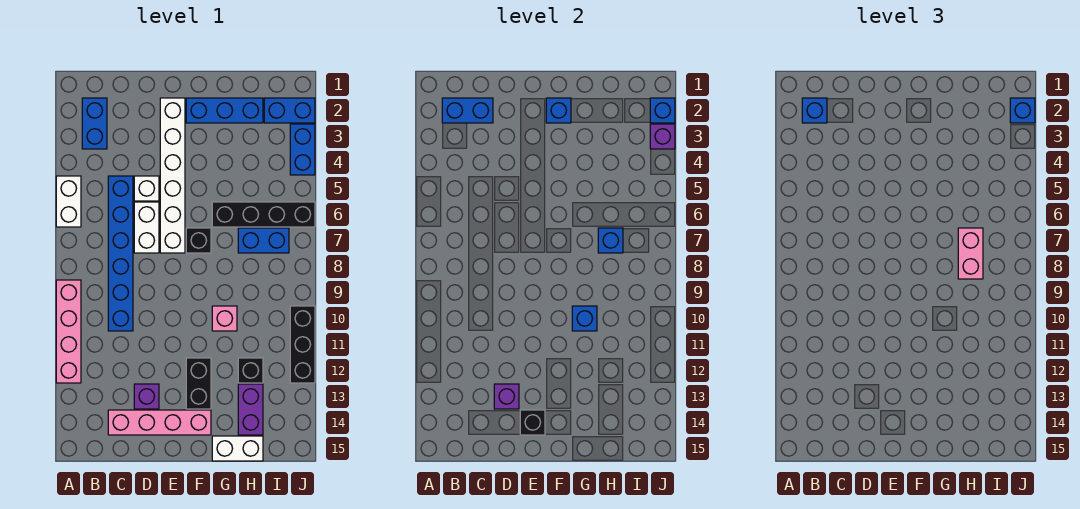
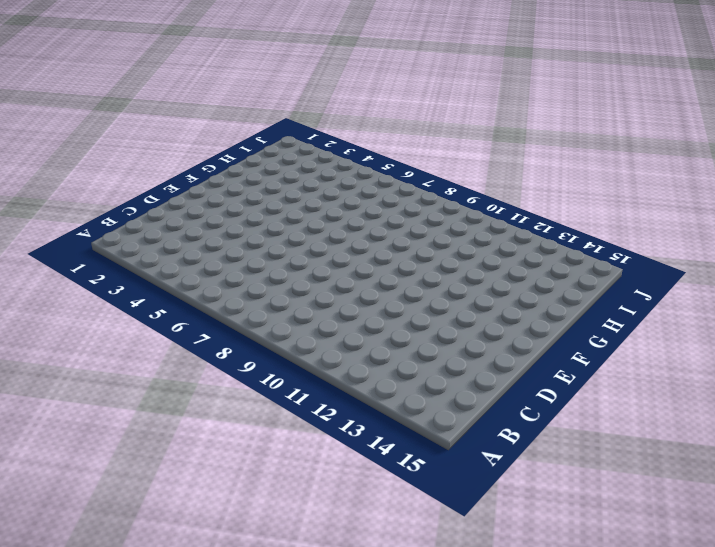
none -> white brick A5:A6 level 1
none -> pink brick A9:A12 level 1
none -> blue brick B2:B3 level 1
none -> blue brick C5:C10 level 1

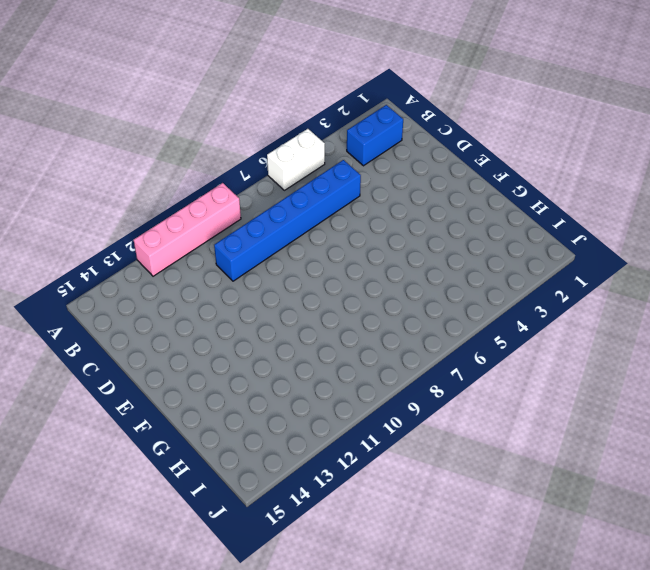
none -> pink brick C14:F14 level 1
none -> white brick D5 level 1
none -> white brick D6:D7 level 1
none -> purple brick D13 level 1

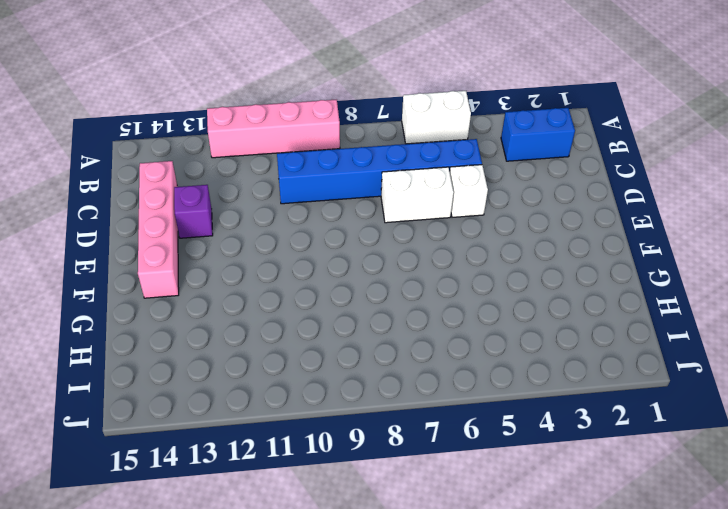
none -> white brick E2:E7 level 1
none -> blue brick F2:H2 level 1
none -> black brick F7 level 1
none -> black brick F12:F13 level 1

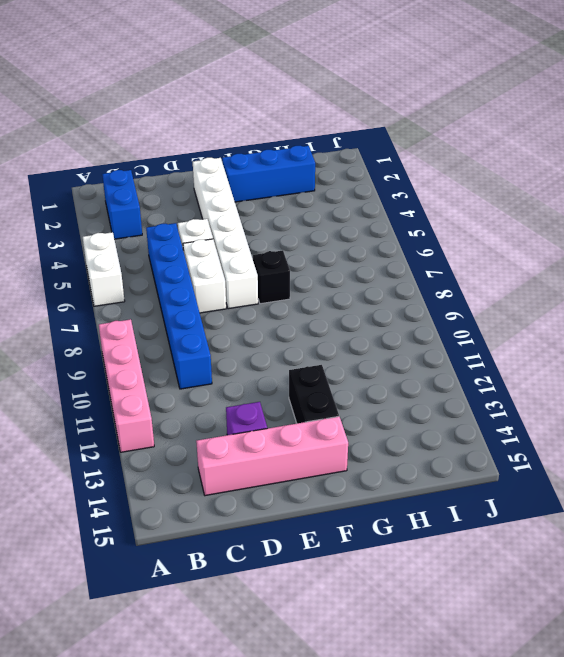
none -> black brick G6:J6 level 1
none -> pink brick G10 level 1
none -> white brick G15:H15 level 1
none -> blue brick H7:I7 level 1

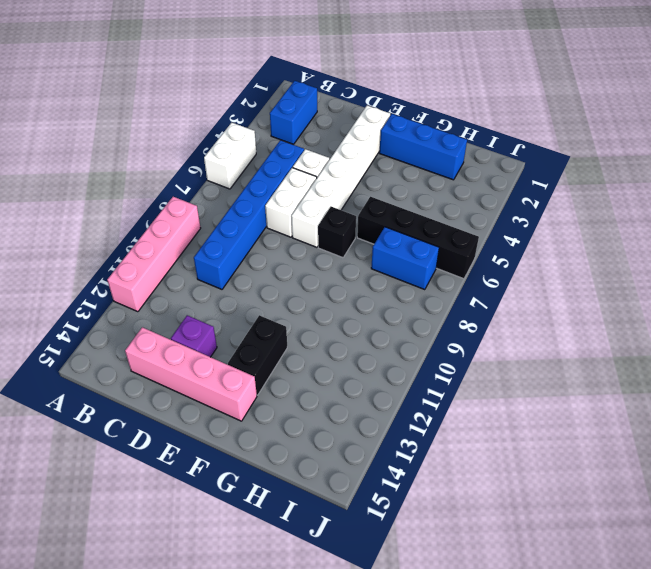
none -> pink brick G10 level 1
none -> white brick G15:H15 level 1
none -> black brick H12 level 1
none -> purple brick H13:H14 level 1

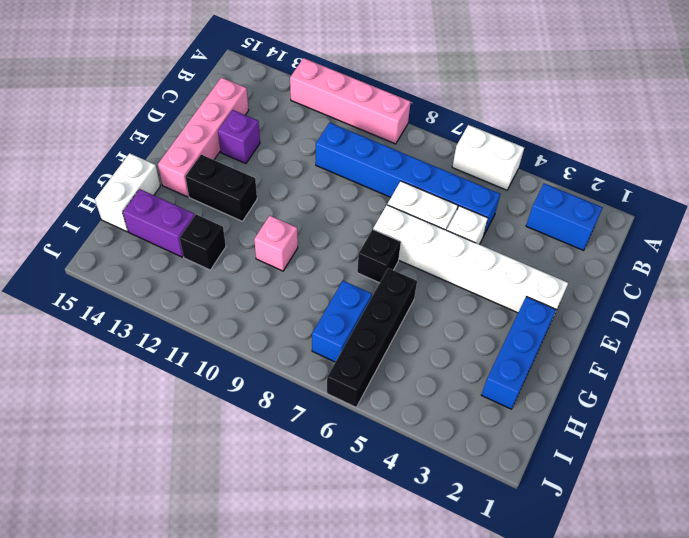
none -> blue brick I2:J2 level 1
none -> blue brick J3:J4 level 1
none -> black brick J10:J12 level 1
none -> blue brick B2:C2 level 2

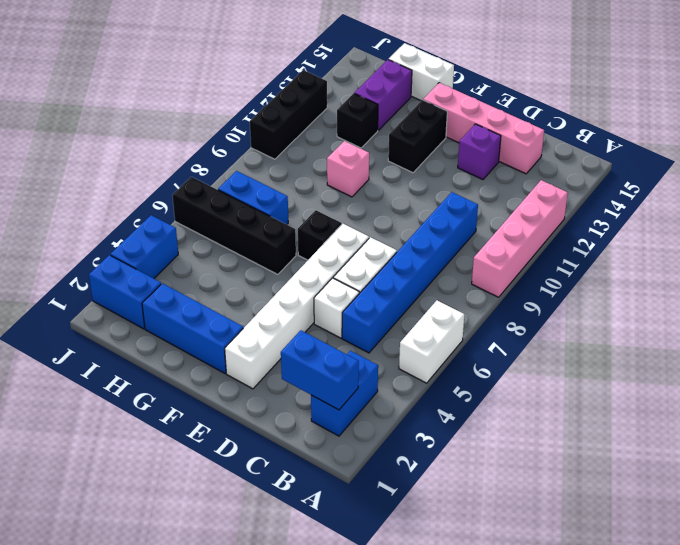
none -> purple brick D13 level 2
none -> black brick E14 level 2
none -> blue brick F2 level 2
none -> blue brick G10 level 2

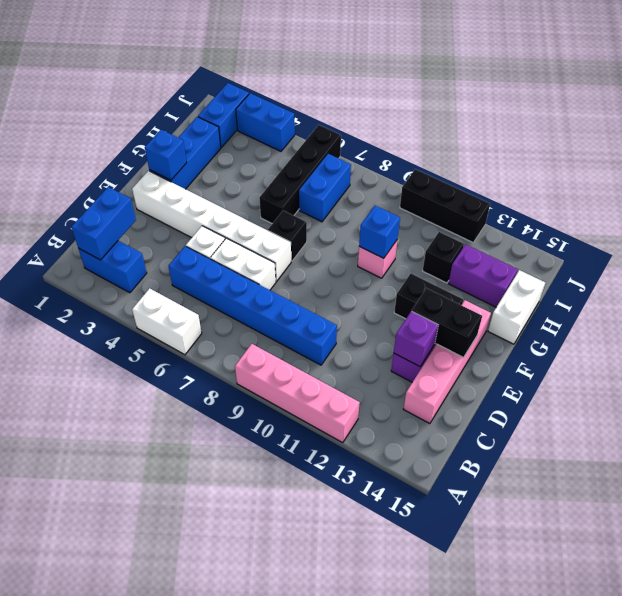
black brick E13:E14 level 2 -> black brick E14 level 2
none -> blue brick H7 level 2
none -> blue brick J2 level 2
none -> purple brick J3 level 2
none -> blue brick B2 level 3

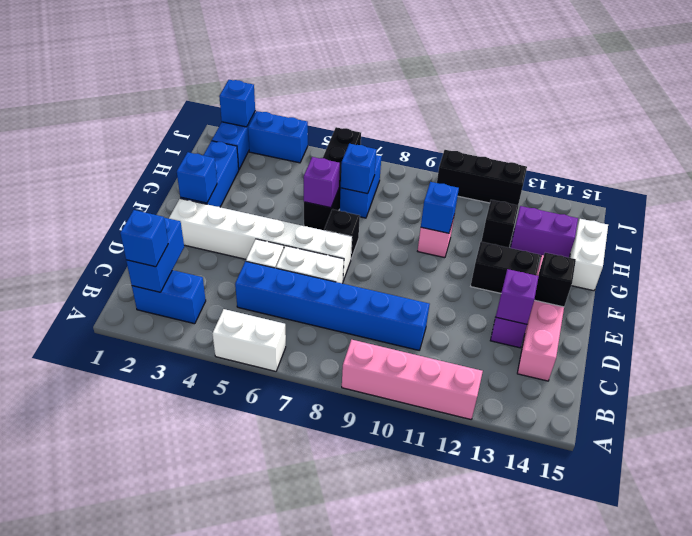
purple brick G6 level 2 -> purple brick J3 level 2
none -> pink brick H7:H8 level 3
none -> blue brick J2 level 3

